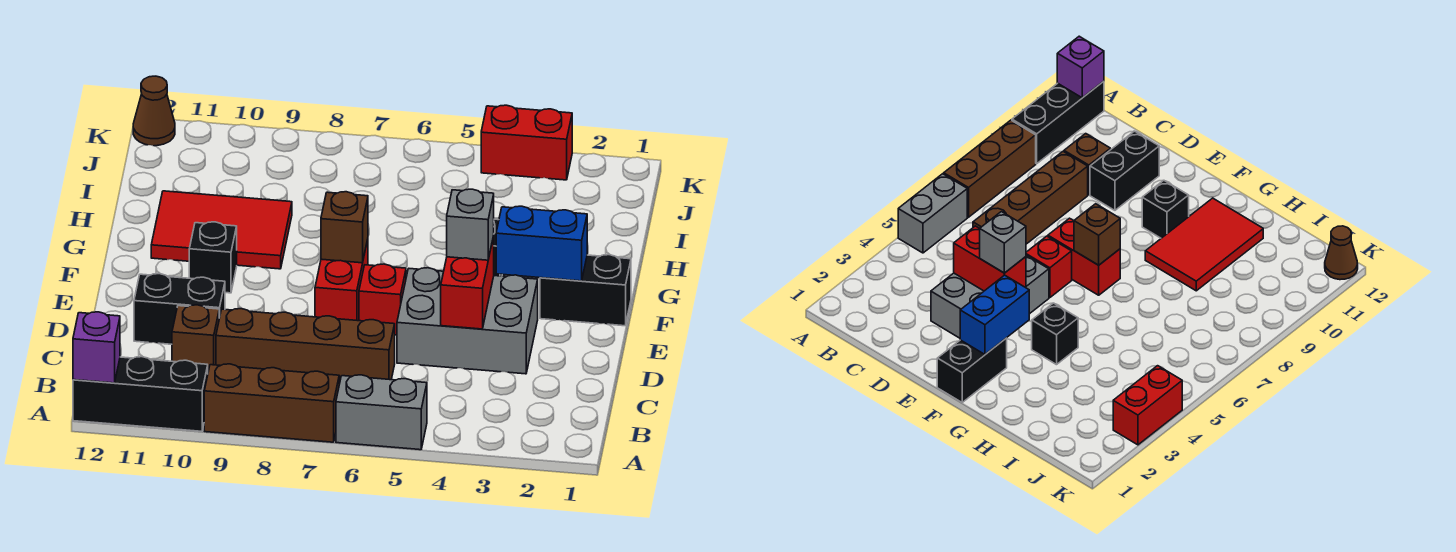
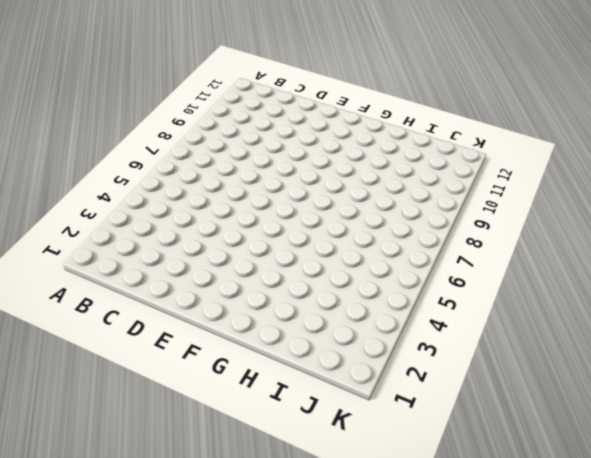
none -> grey brick A5:A6 level 1
none -> brown brick A7:A9 level 1
none -> black brick A10:A12 level 1

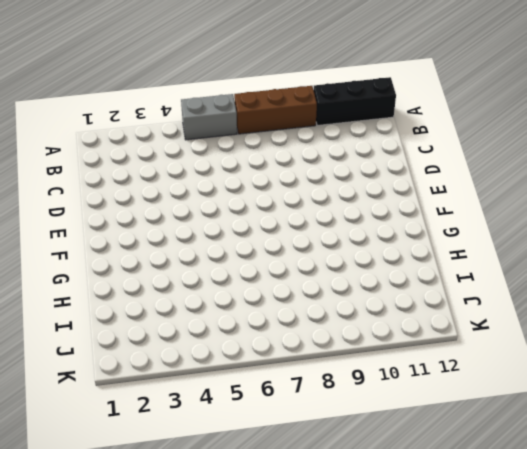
none -> brown brick C6:C9 level 1
none -> brown brick C10 level 1
none -> grey brick D3:E5 level 1

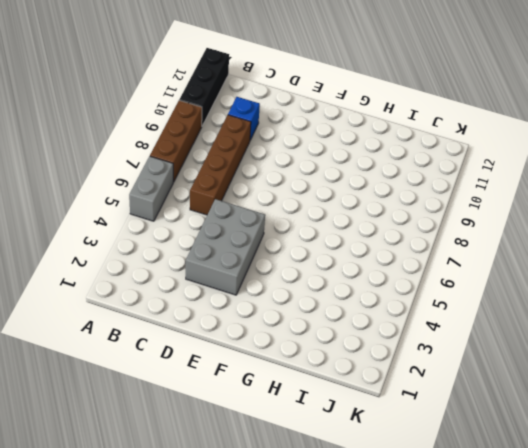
blue brick C10 level 1 -> brown brick C10 level 1
none -> black brick D10:D11 level 1
none -> red brick E6 level 1
none -> red brick E7:F7 level 1

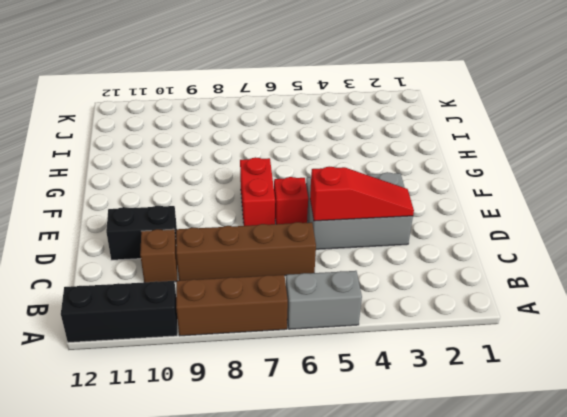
red slope D3:D5 level 2 top 5 -> red brick D4:E4 level 2
none -> black brick F1:F2 level 1
none -> black brick F10 level 1
none -> black brick G4 level 1

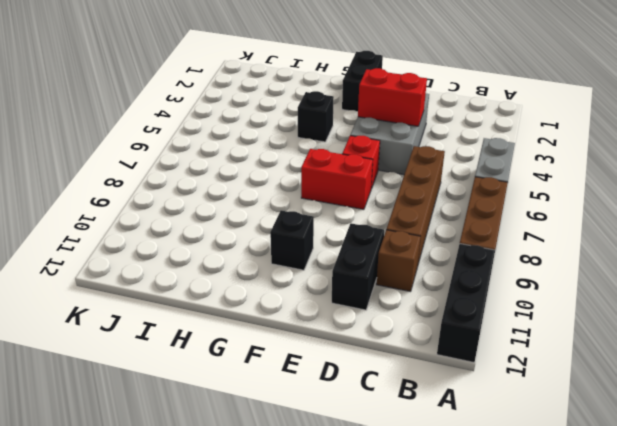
none -> red tile G9:H11 level 1
none -> red brick K3:K4 level 1
none -> brown cone K12 level 1

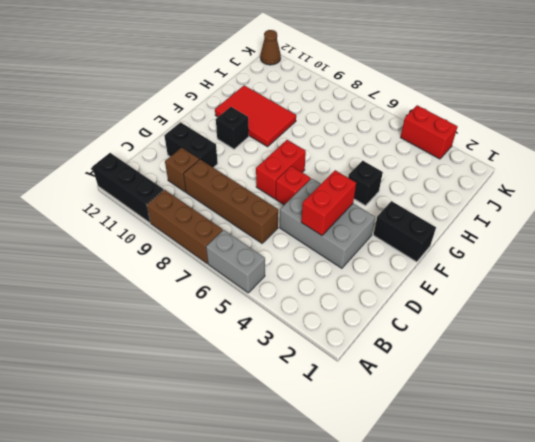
none -> purple brick A12 level 2
none -> blue brick F2:F3 level 2
none -> brown brick F7 level 2

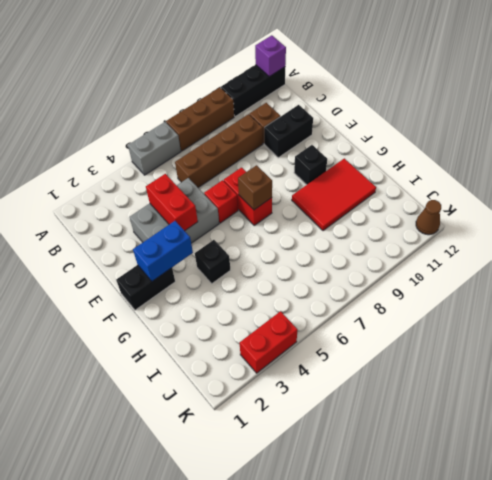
none -> grey brick E4 level 3

